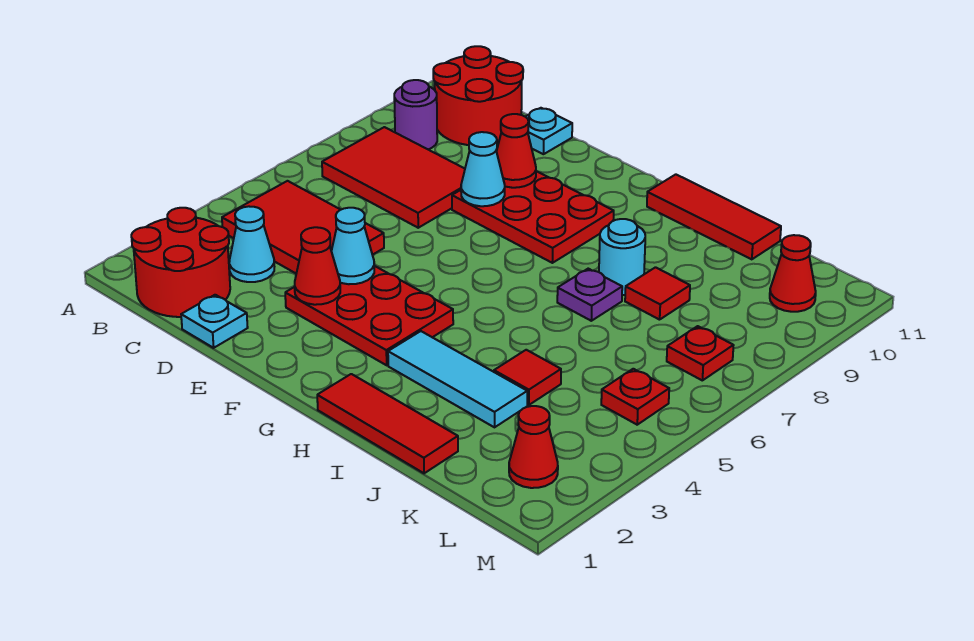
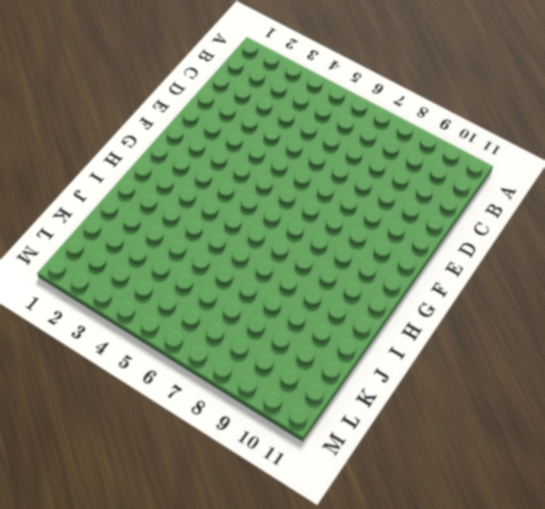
none -> red round brick B1:C2 level 1
none -> red tile B4:D5 level 1
none -> red tile B7:D8 level 1

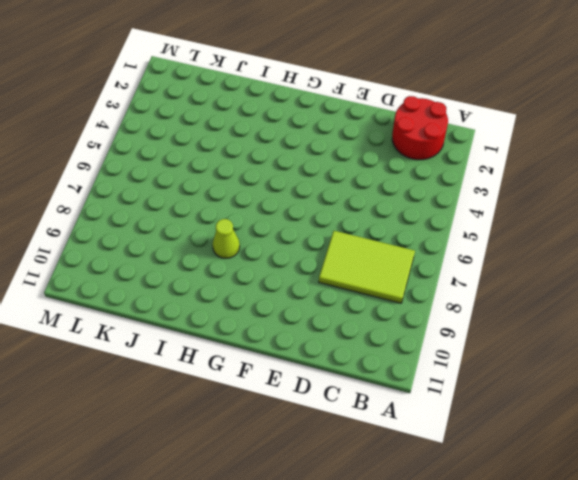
lime tile B7:D8 level 1 -> red tile B7:D8 level 1
lime cone H8 level 1 -> none
none -> red tile B4:D5 level 1
none -> purple round brick B9 level 1
none -> red round brick B10:C11 level 1

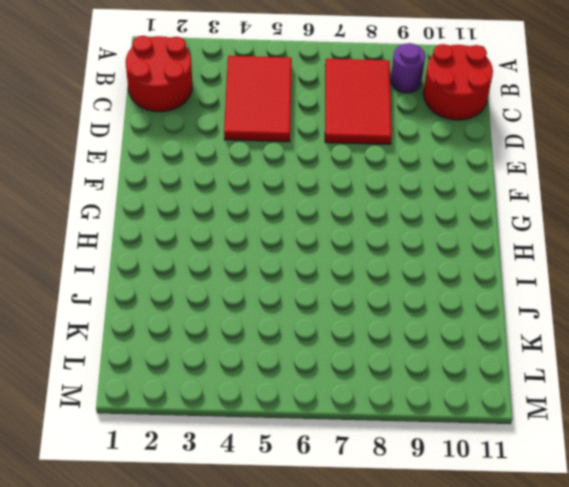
none -> cyan cone C3 level 1
none -> cyan plate D1 level 1
none -> cyan plate D11 level 1

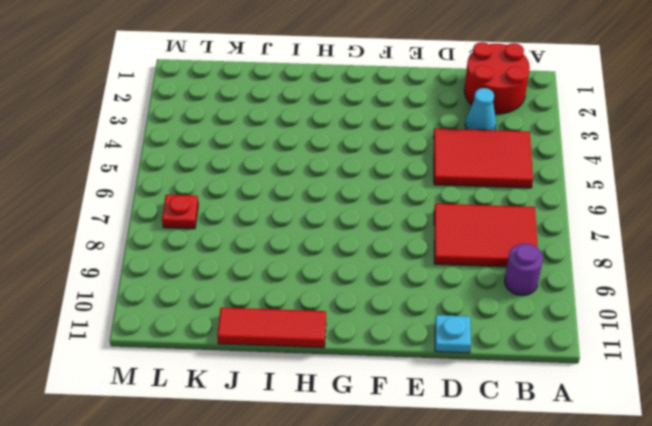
none -> red round brick B10:C11 level 1
none -> cyan plate D1 level 1
none -> red plate E3:G4 level 1

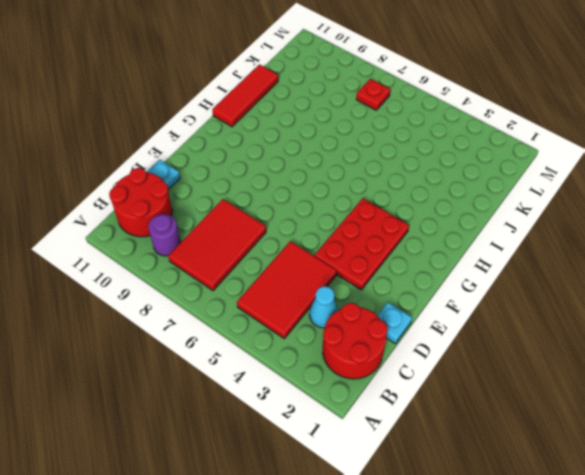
none -> red plate E8:G9 level 1
none -> red tile H1:J1 level 1
none -> cyan tile H3:J3 level 1

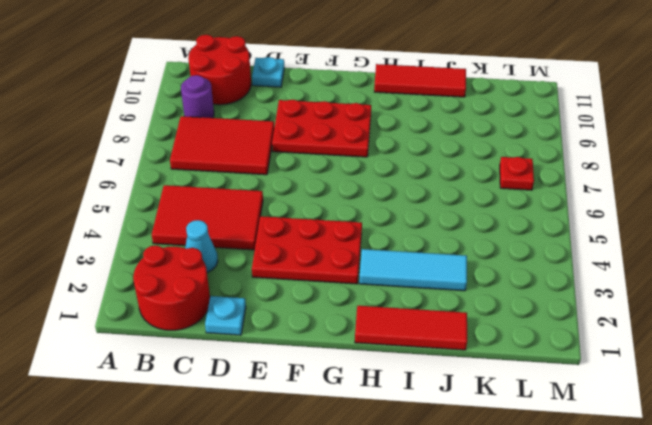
none -> purple plate I7 level 1
none -> cyan round brick I8 level 1
none -> red tile J4 level 1

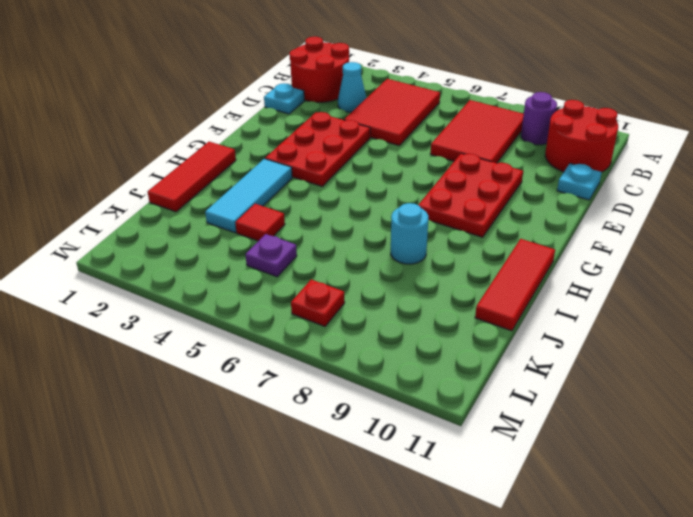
purple plate K5 level 1 -> purple plate I7 level 1
none -> red tile J8 level 1
none -> red cone L2 level 1
none -> red plate L5 level 1

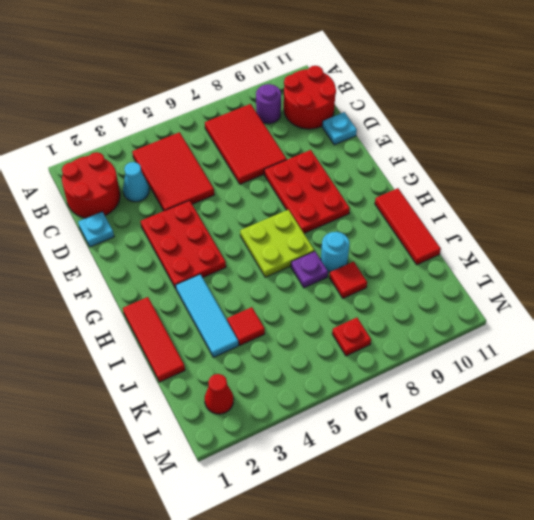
lime plate G6:H7 level 1 -> none
none -> red plate L5 level 1
none -> red cone L10 level 1
none -> red cone E3 level 2

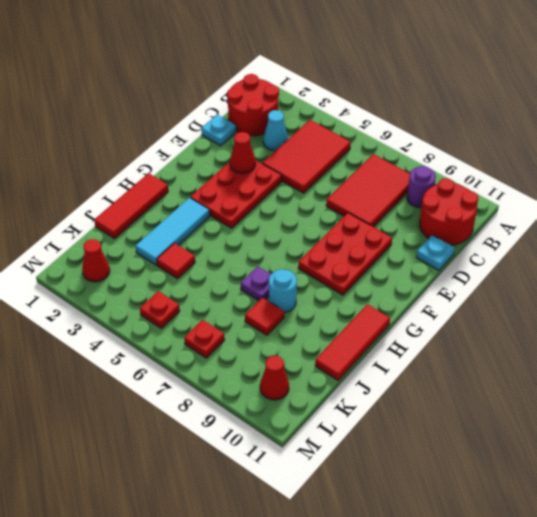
none -> cyan cone E4 level 2
none -> cyan cone E8 level 2
none -> red cone E9 level 2

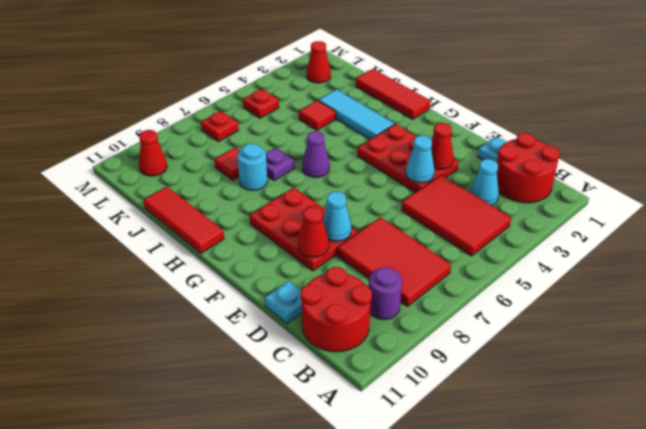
purple cone H6 level 1 -> none

